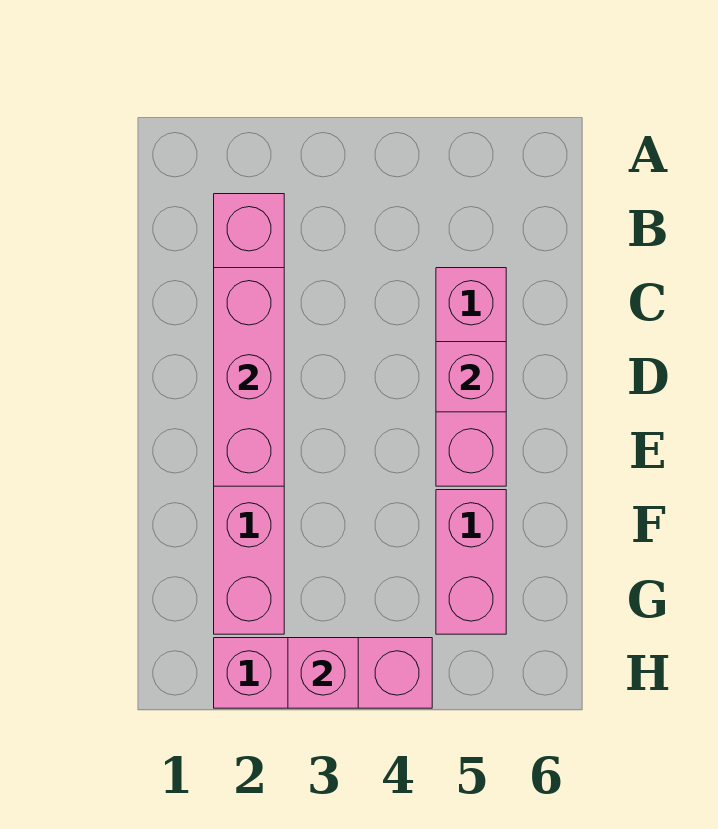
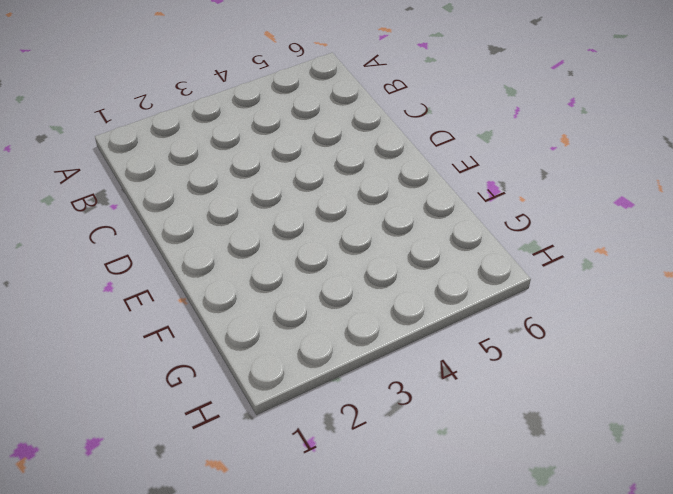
none -> pink brick B2:G2 level 1
none -> pink brick C5:E5 level 1

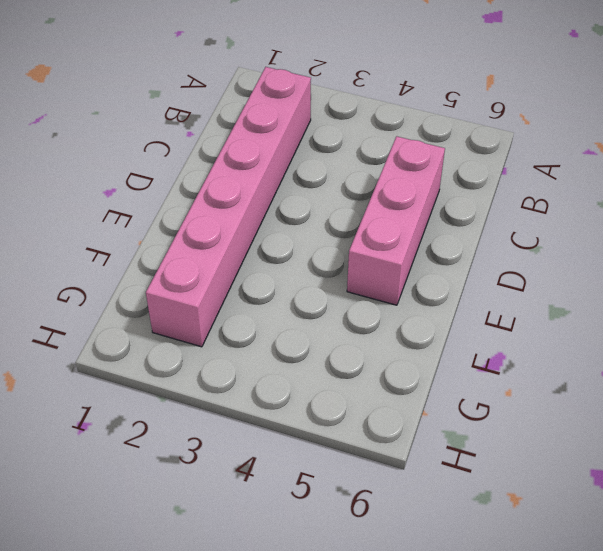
none -> pink brick F5:G5 level 1
none -> pink brick H2:H4 level 1

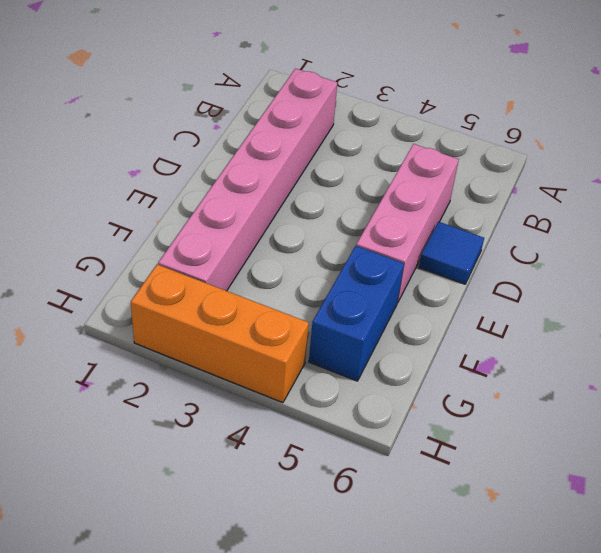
blue tile D6 level 1 -> none
blue brick F5:G5 level 1 -> pink brick F5:G5 level 1
orange brick H2:H4 level 1 -> pink brick H2:H4 level 1
none -> pink brick C2:E2 level 2
none -> pink brick D5 level 2

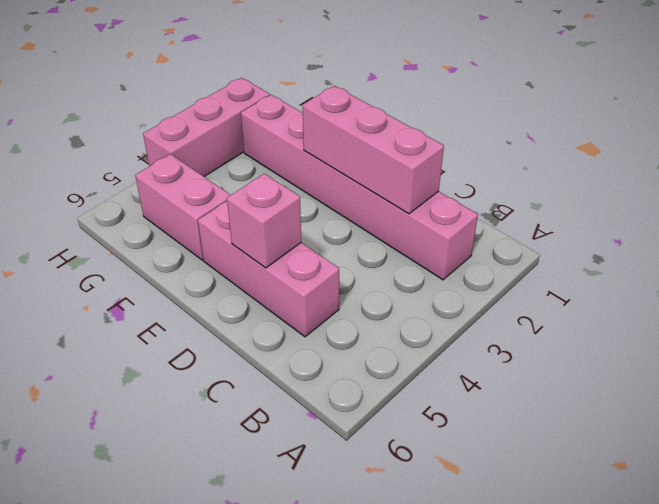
none -> pink brick H3 level 2

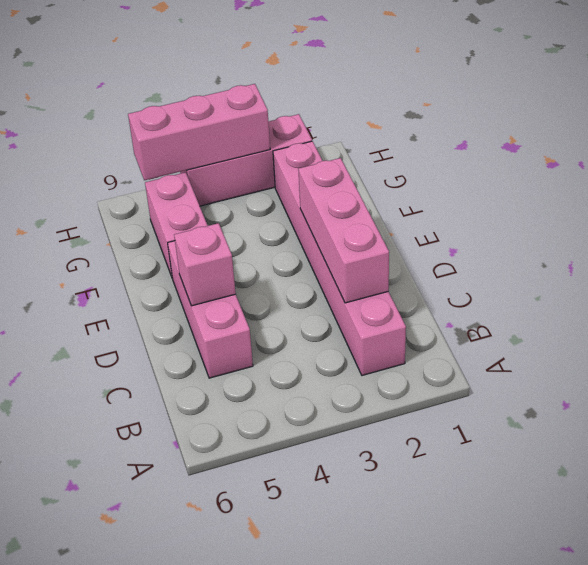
pink brick H3:H5 level 2 -> pink brick H3 level 2

